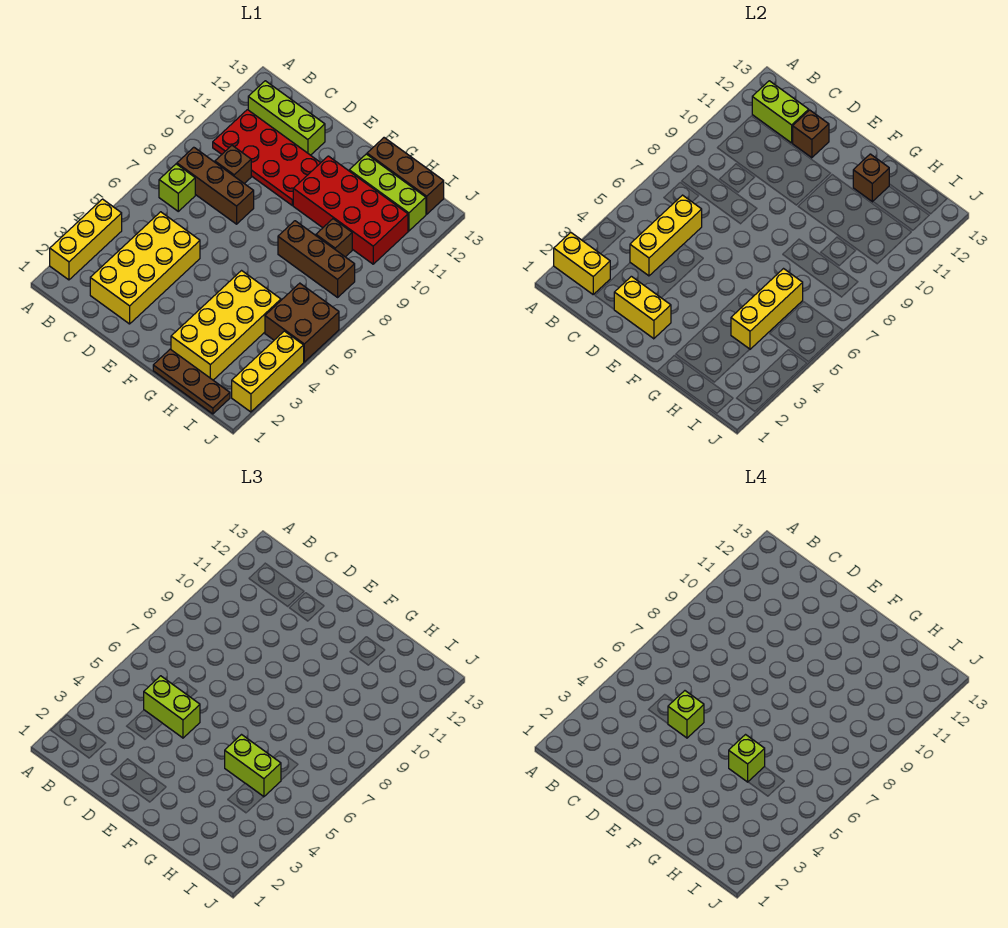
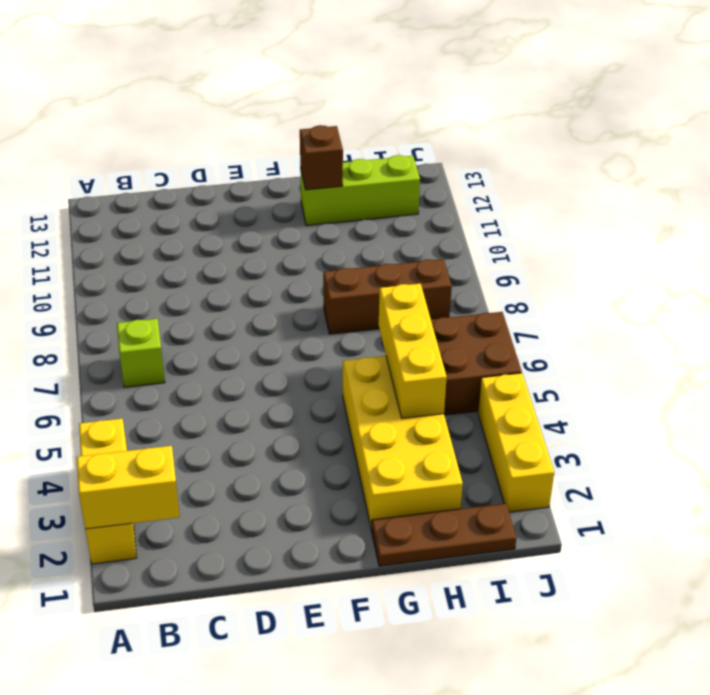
none -> brown brick B8:D8 level 1
none -> red plate B10:E11 level 1
none -> lime brick B12:D12 level 1

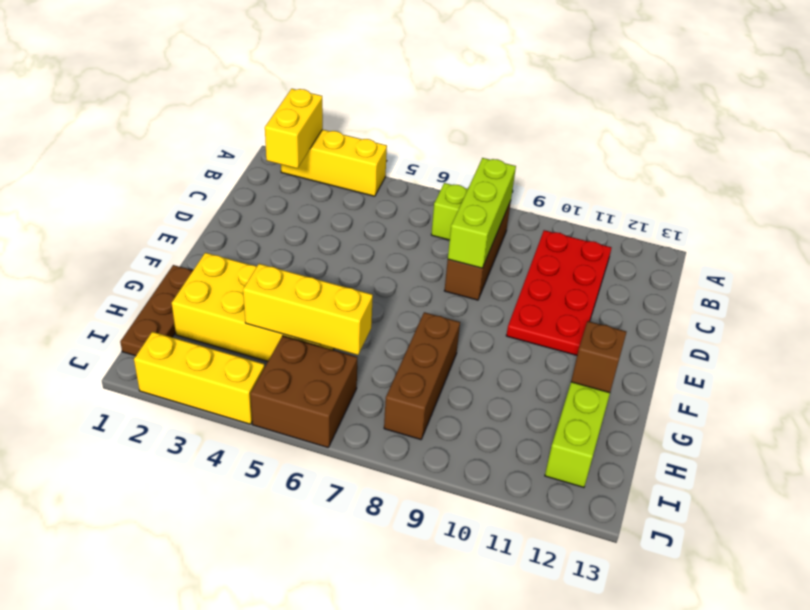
lime brick B8:D8 level 2 -> lime brick B12:D12 level 1
none -> yellow brick C2:D5 level 1
none -> brown brick C9 level 1
none -> red brick F10:I11 level 1

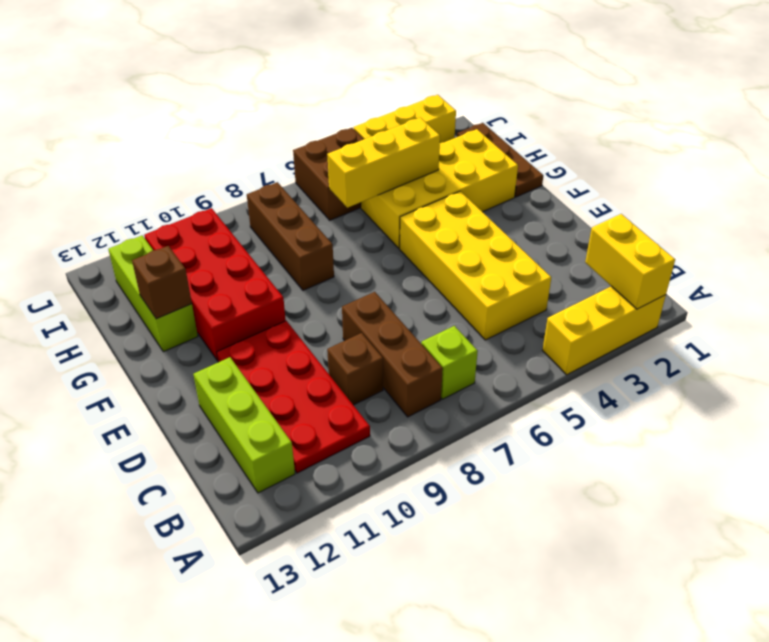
yellow brick C4:F5 level 1 -> yellow brick C2:D5 level 1
none -> brown brick G13:I13 level 1
none -> brown brick H9 level 1
none -> lime brick B12:C12 level 2

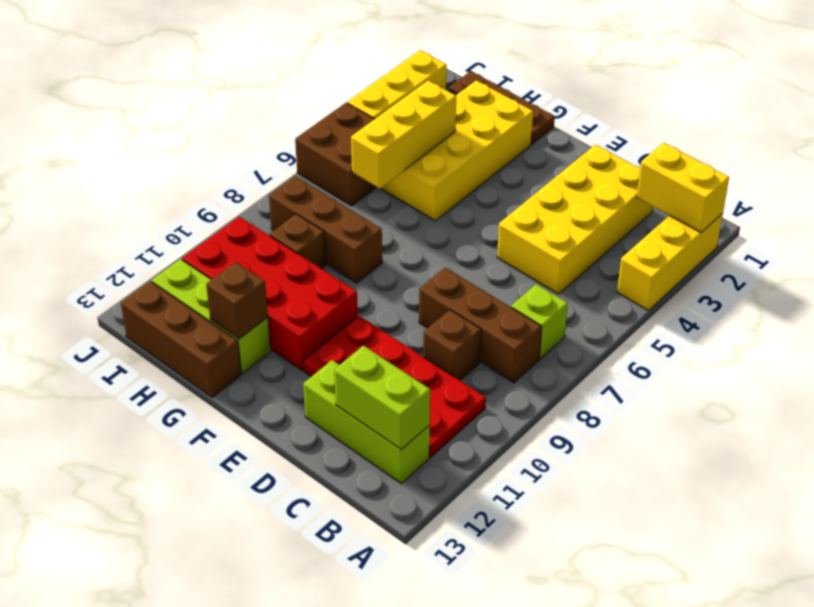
none -> yellow brick C4:C6 level 2
none -> yellow brick D2:E2 level 2
none -> brown brick D12 level 2

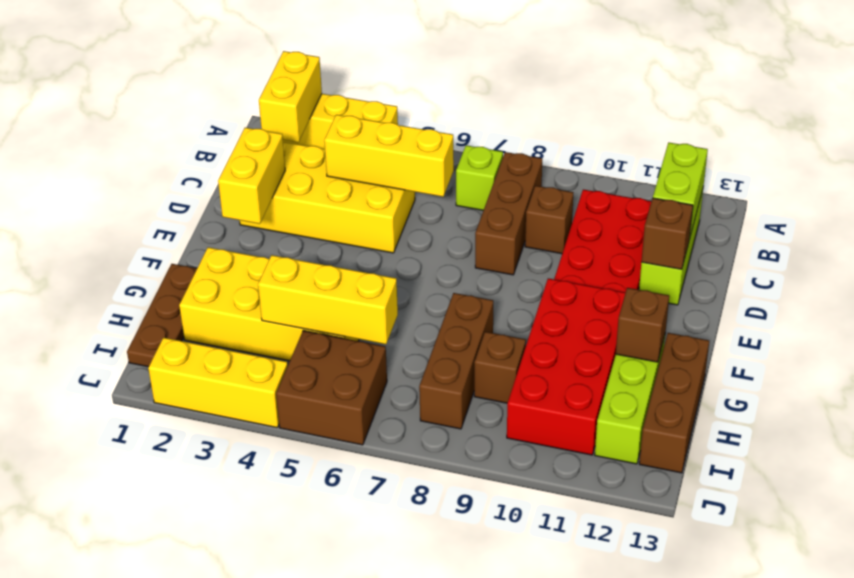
none -> lime brick C5:D5 level 3
none -> lime brick G5:H5 level 3
none -> lime brick D5 level 4

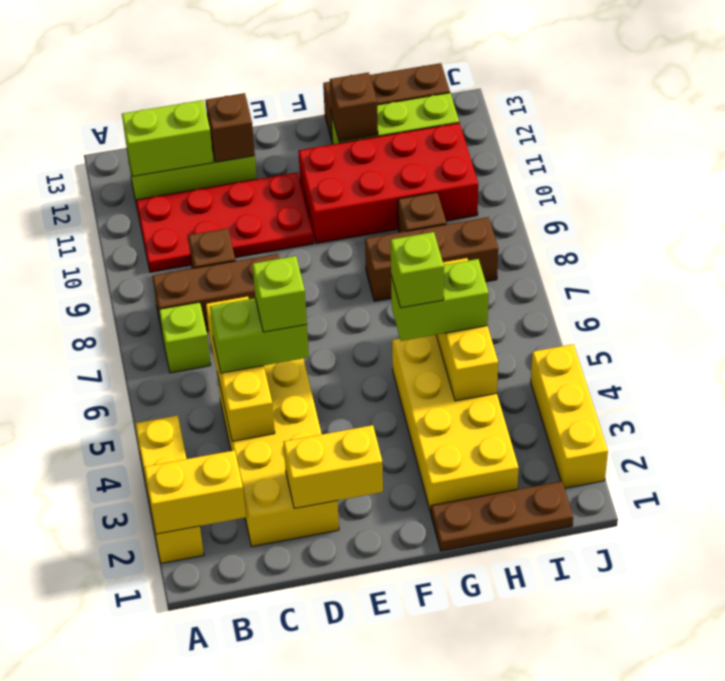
none -> brown brick I5:J6 level 1

